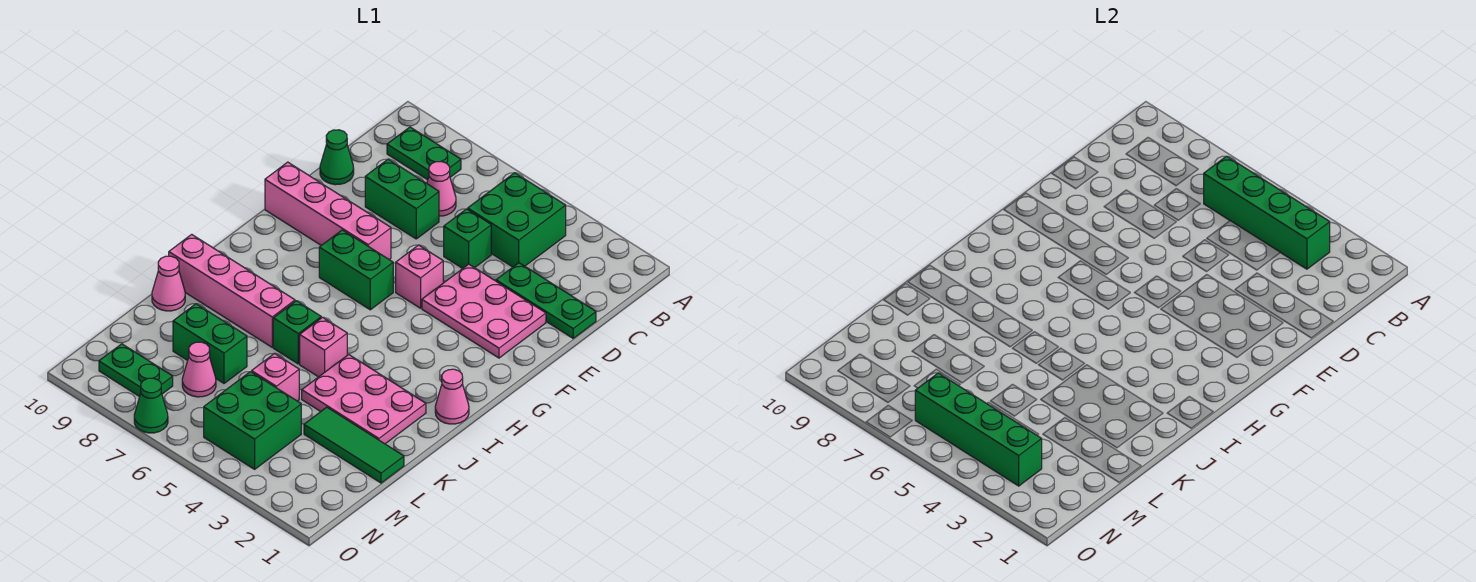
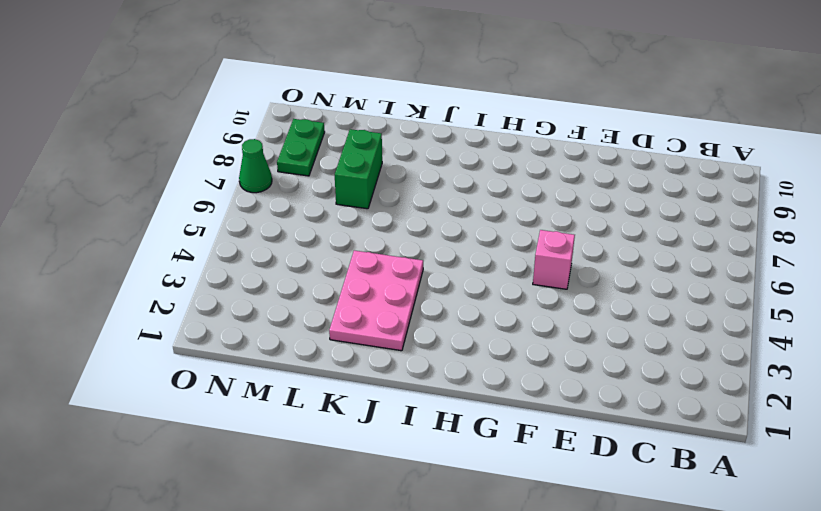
none -> green brick B4:C5 level 1
none -> green plate B8:B9 level 1
none -> pink cone C7 level 1

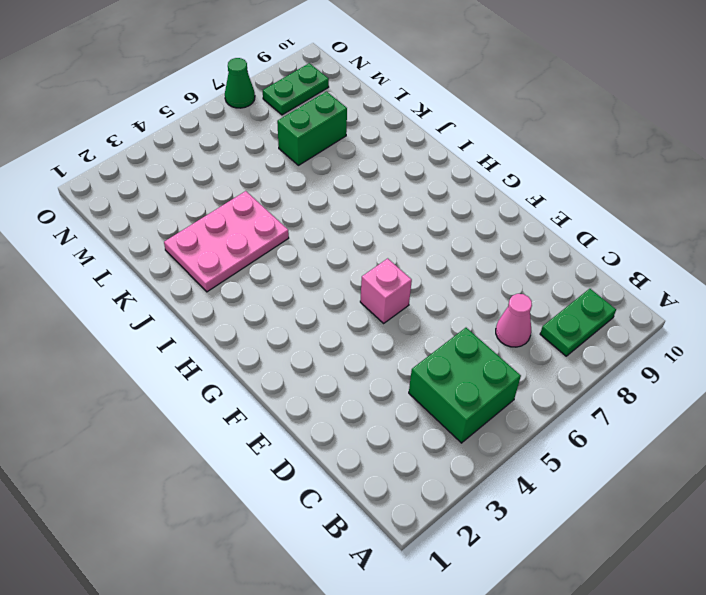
none -> green plate D1:D3 level 1
none -> green brick D5 level 1
none -> green brick D7:D8 level 1

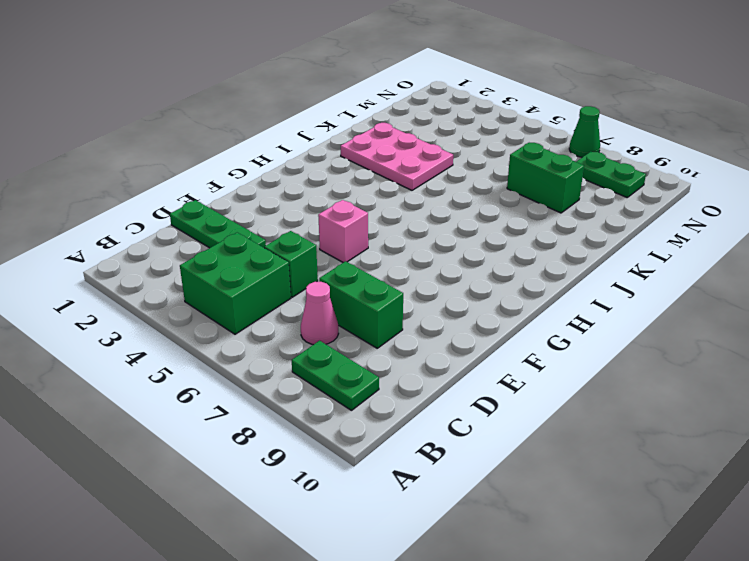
none -> green cone D10 level 1
none -> pink plate E2:F4 level 1
none -> pink brick F7:F10 level 1

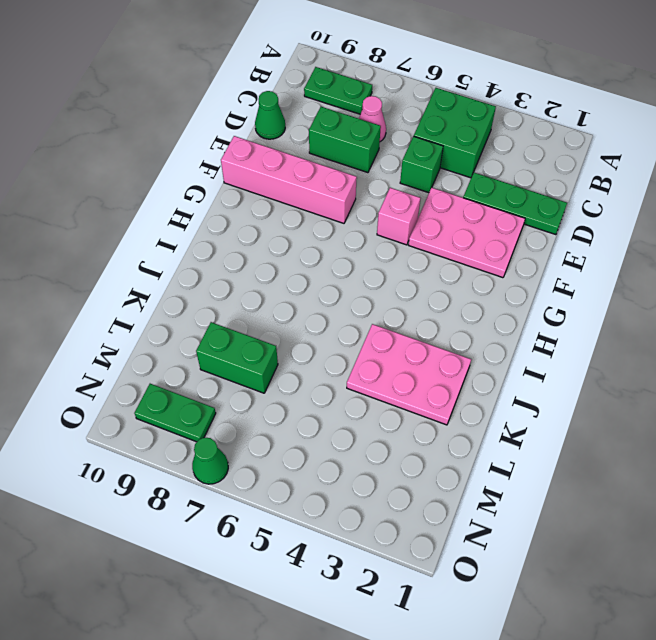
none -> green brick G6:G7 level 1
none -> pink cone I1 level 1
none -> pink brick J5 level 1

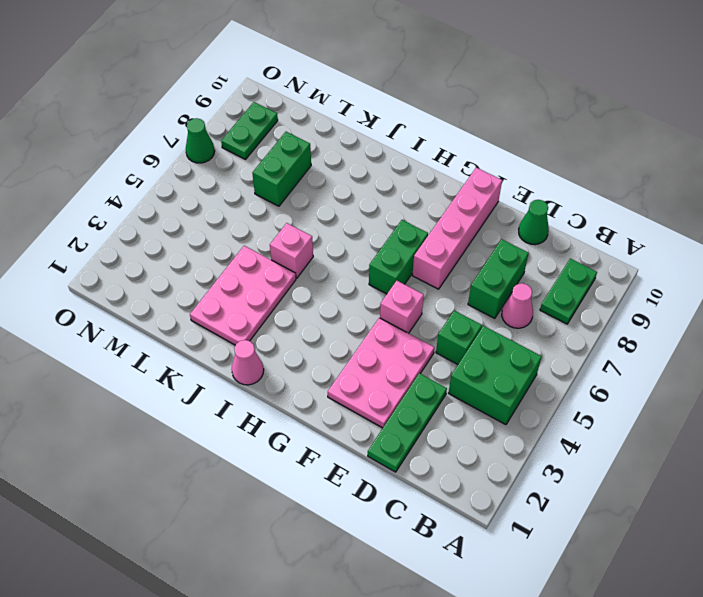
none -> green brick J6 level 1
none -> pink brick J7:J10 level 1
none -> pink cone K10 level 1

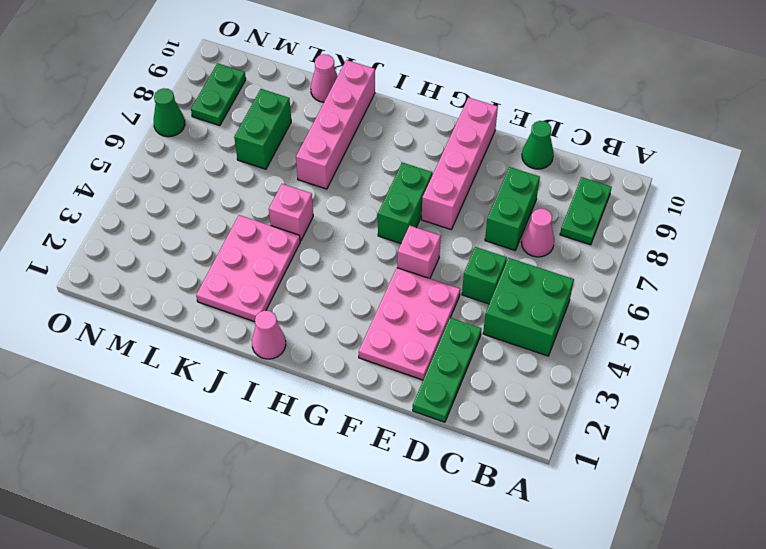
none -> green brick J6 level 1
none -> green tile L1:L3 level 1
none -> pink brick L5 level 1

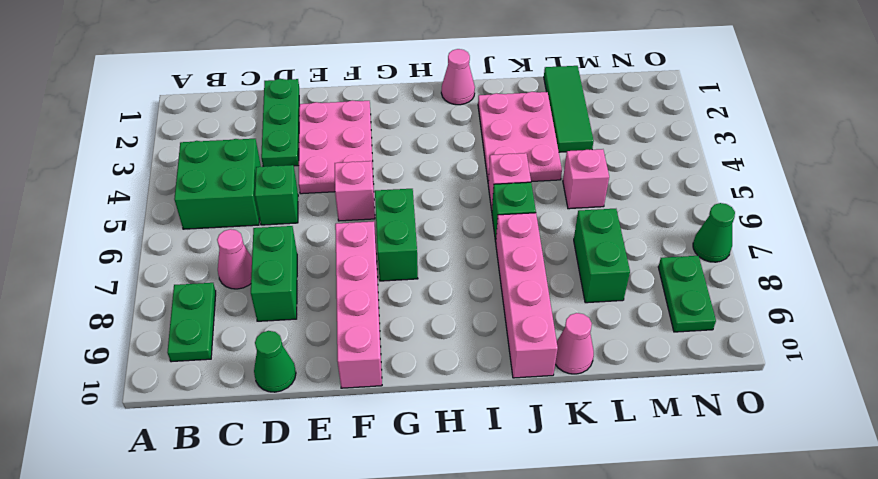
none -> green brick M4:N5 level 1
none -> pink cone M7 level 1
none -> green brick B3:B6 level 2

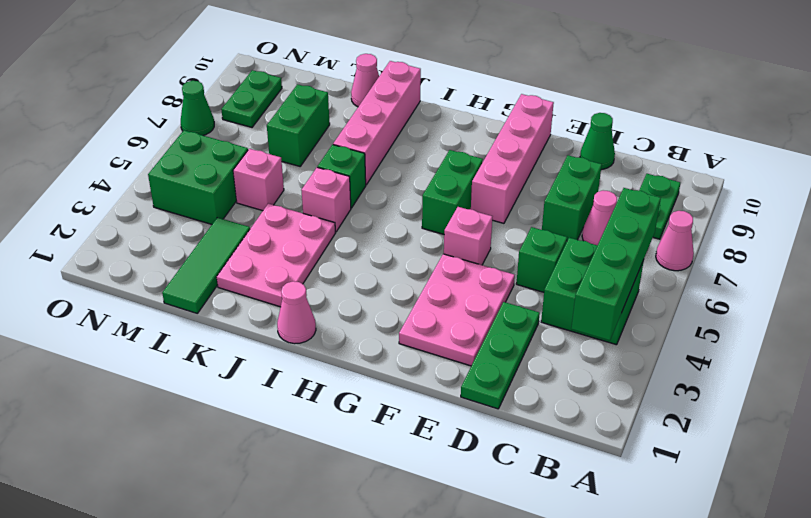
pink cone A7 level 1 -> pink cone M7 level 1
none -> green brick N3:N6 level 2

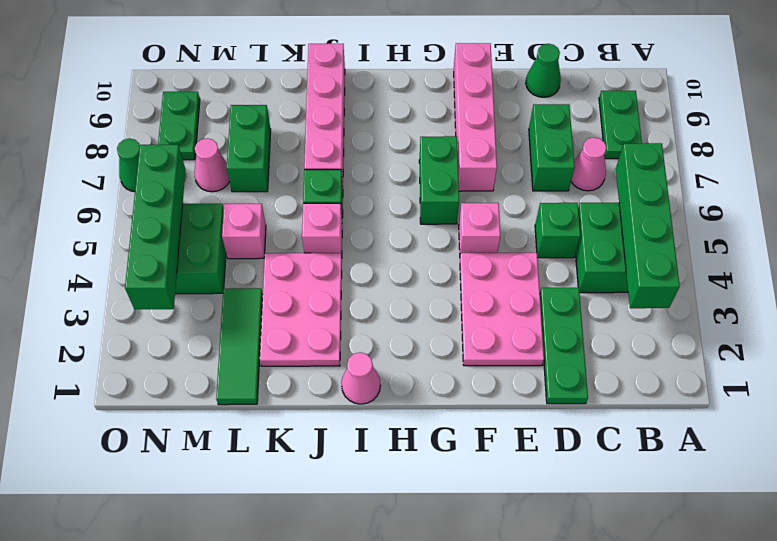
none -> pink cone K10 level 1

